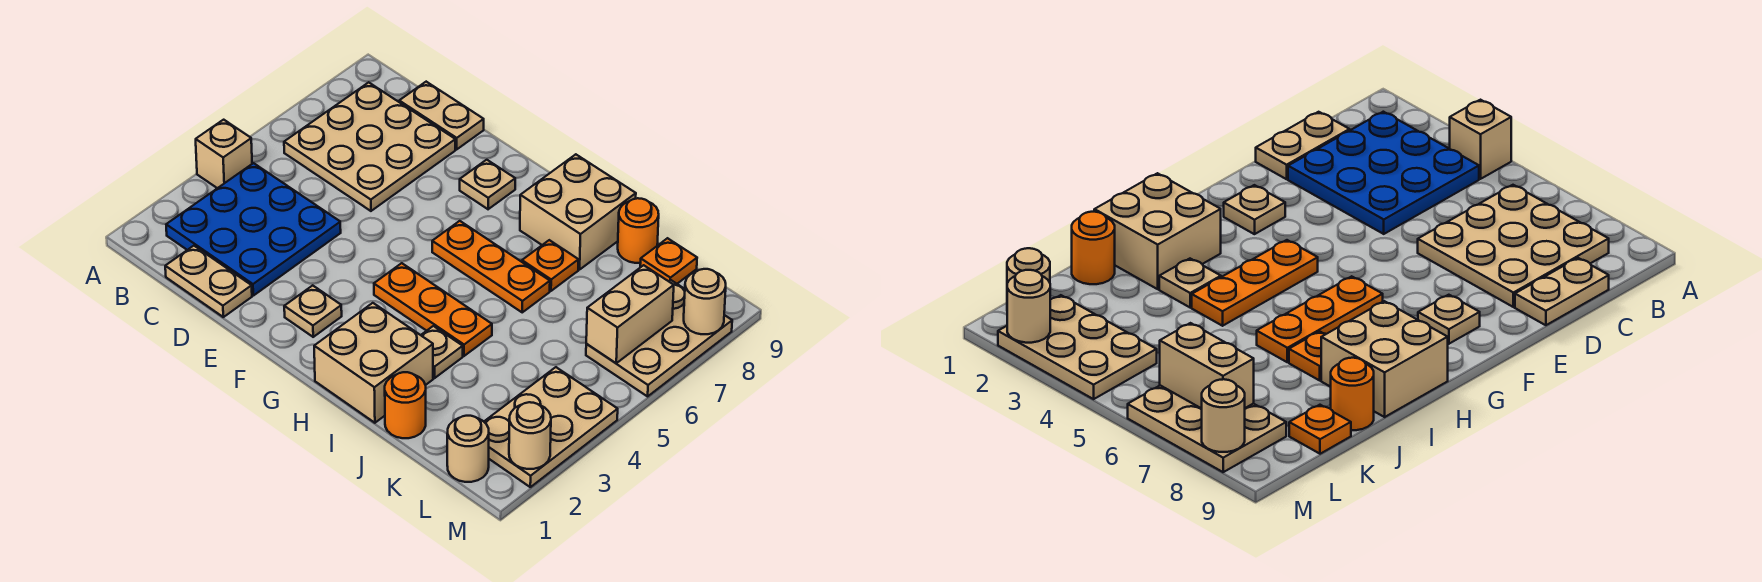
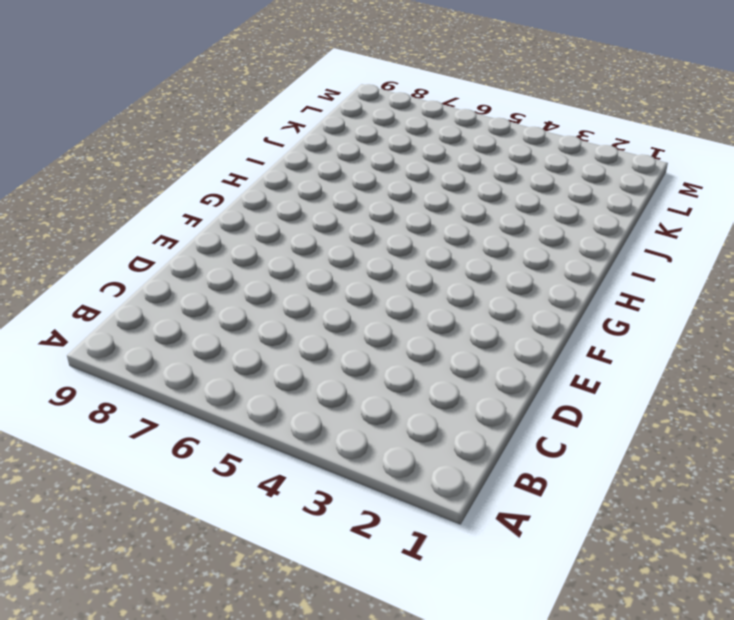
none -> tan brick A4 level 1
none -> blue plate B2:D4 level 1
none -> tan plate B6:D8 level 1

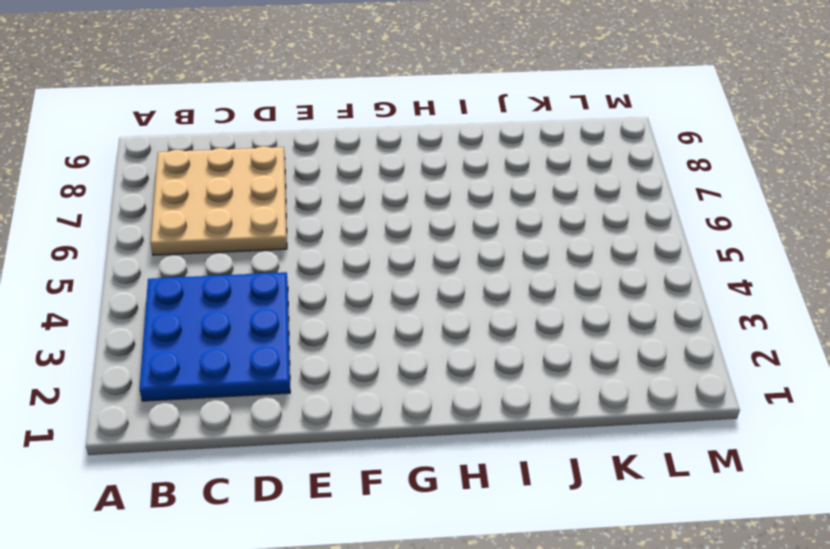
none -> tan brick A4 level 1
none -> tan plate C1:D1 level 1
none -> tan plate C9:D9 level 1

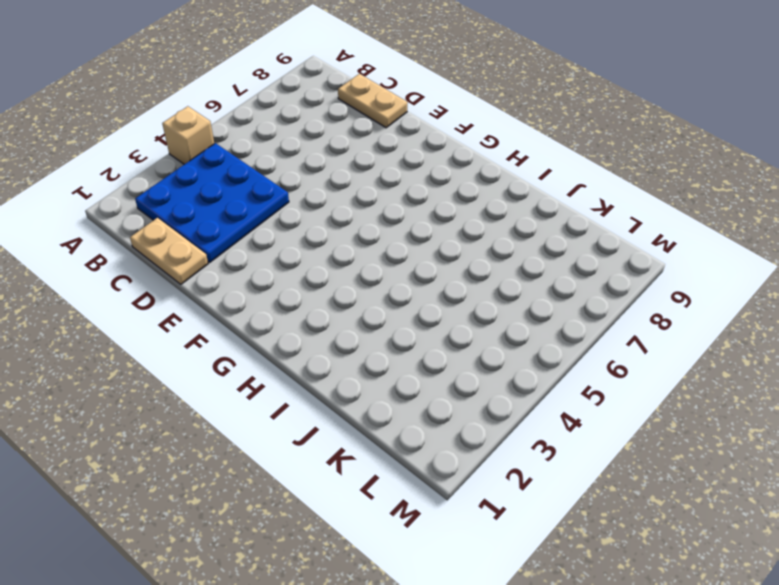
none -> tan plate B6:D8 level 1
none -> tan plate F2 level 1
none -> tan plate F8 level 1

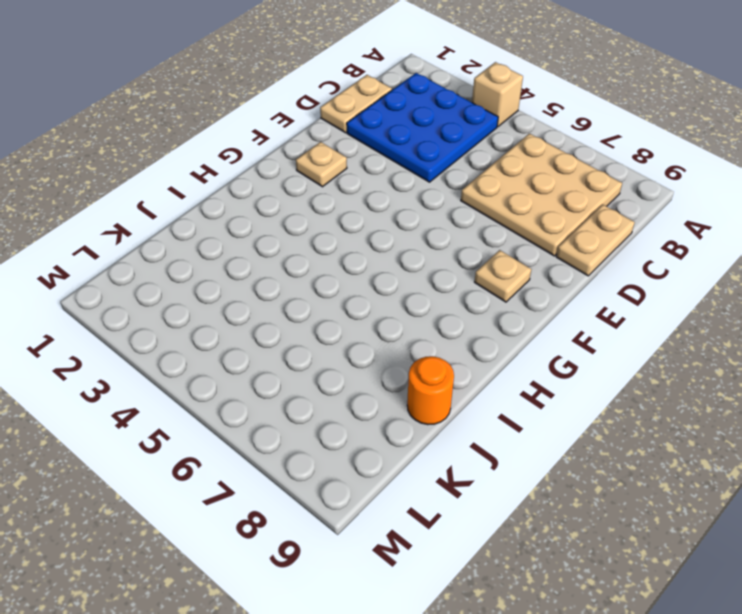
none -> orange plate G4:I4 level 1
none -> orange plate G6:I6 level 1
none -> tan brick H1:I2 level 1

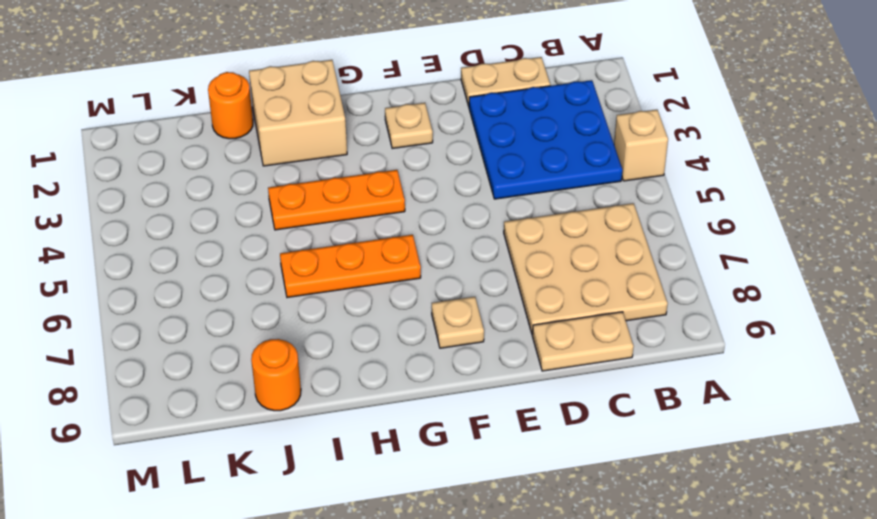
none -> tan brick H8:I9 level 1
none -> tan plate I3 level 1
none -> orange plate I7 level 1

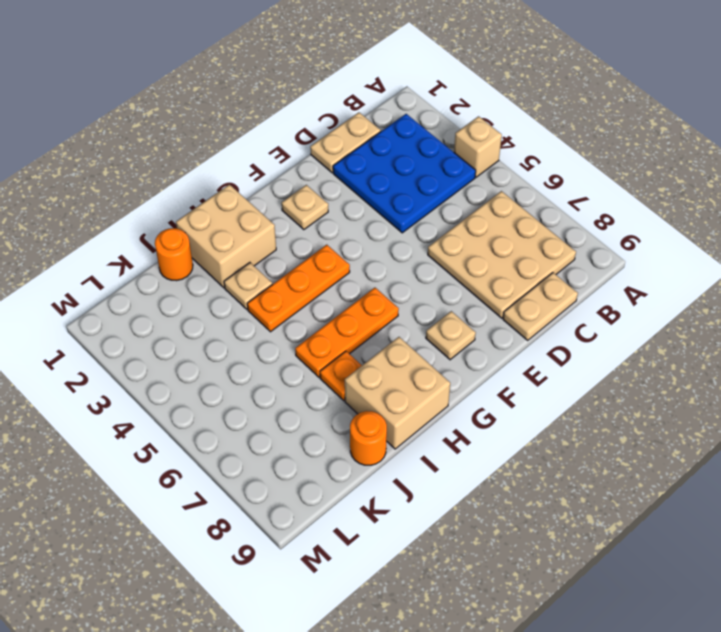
none -> orange plate K9 level 1
none -> tan round brick L1 level 1
none -> tan plate L2:M4 level 1

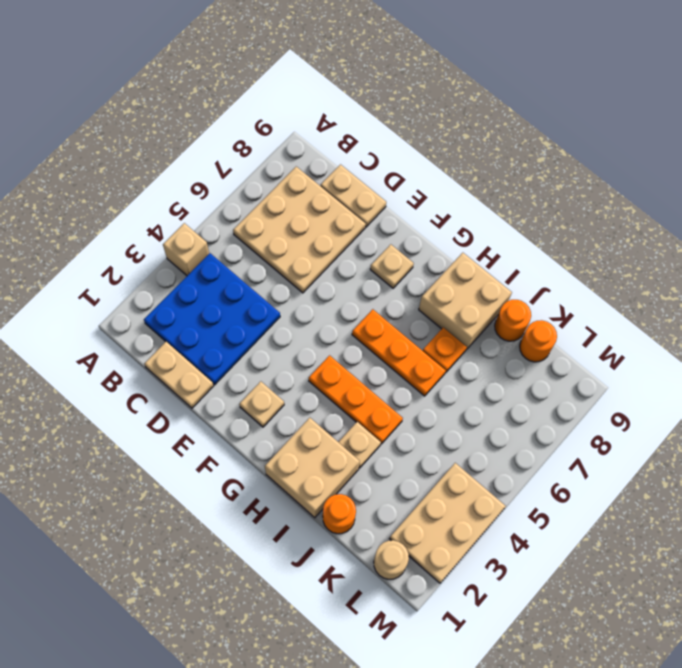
orange round brick K9 level 1 -> orange plate K9 level 1
none -> tan plate L6:M8 level 1
none -> tan brick L6:L7 level 2
none -> tan round brick M2 level 2

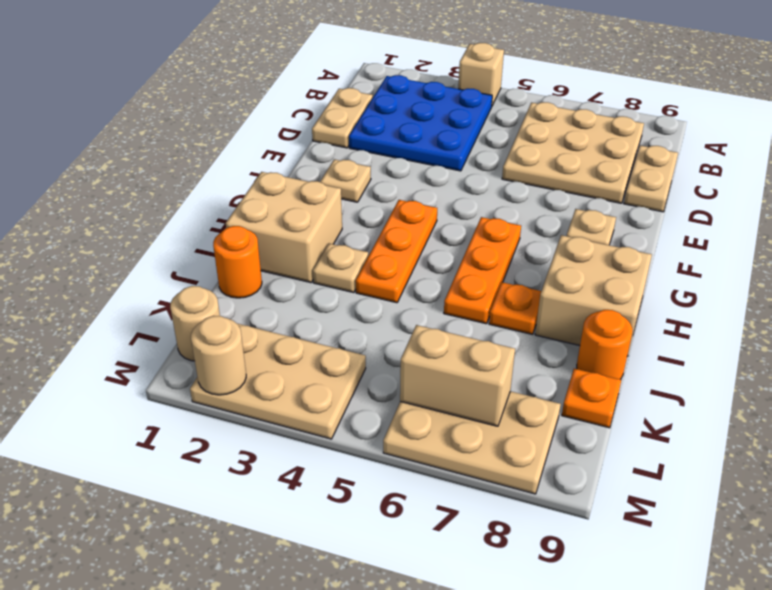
none -> tan round brick M8 level 2

